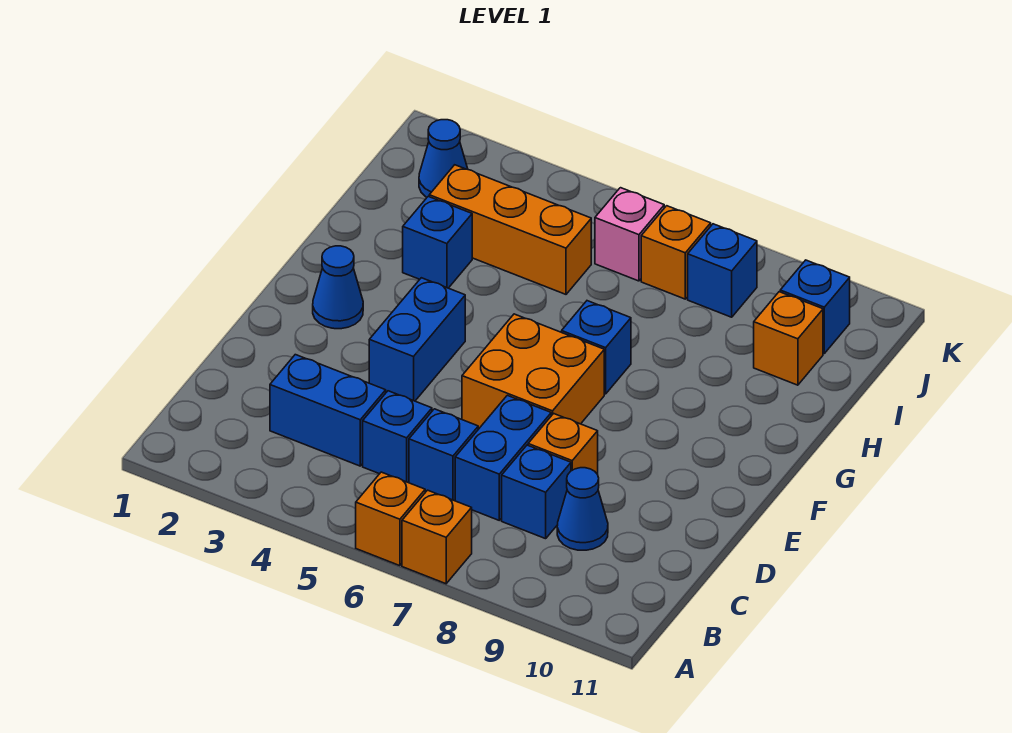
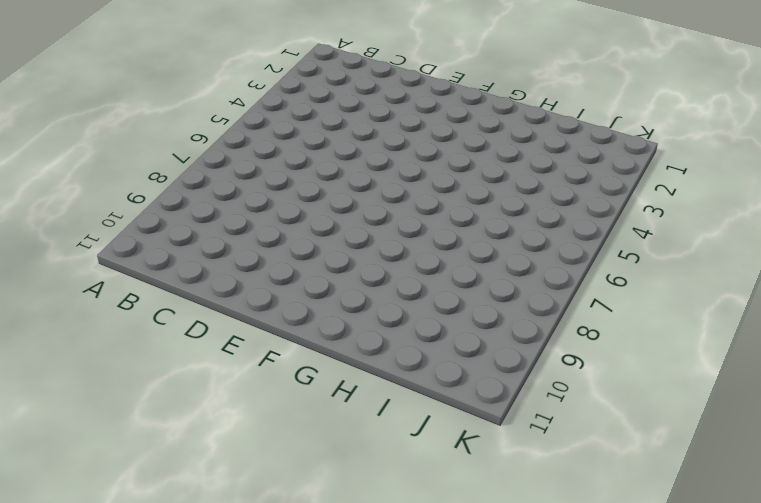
none -> orange brick A6 level 1
none -> orange brick A7 level 1
none -> blue brick C3:C4 level 1

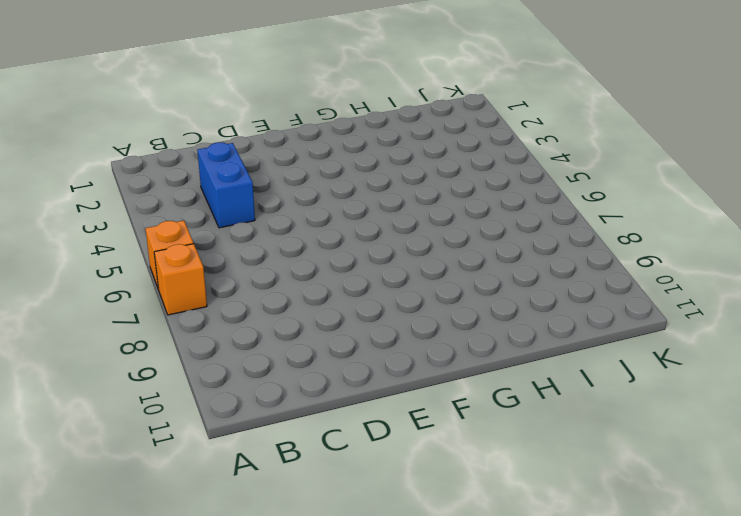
none -> blue brick C5 level 1
none -> blue brick C6 level 1
none -> blue brick C7:D7 level 1

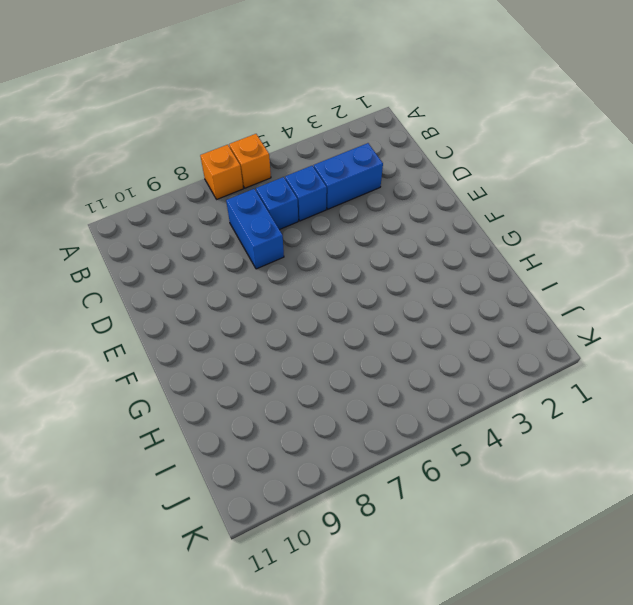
none -> blue brick C8 level 1
none -> blue cone C9 level 1
none -> orange brick D8 level 1

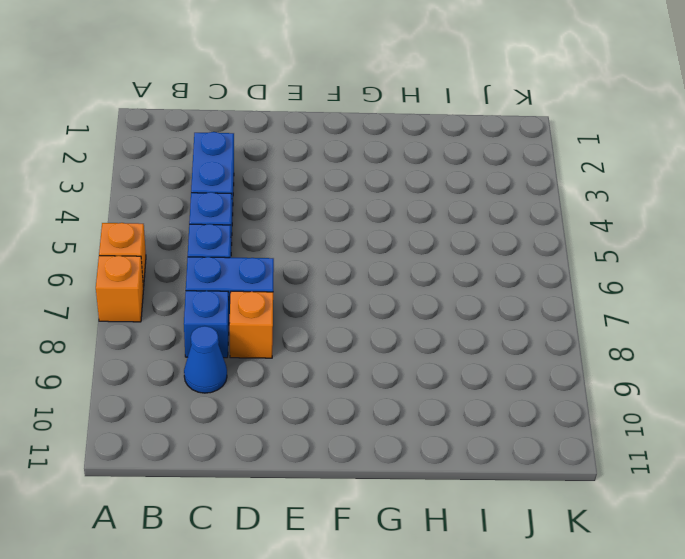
none -> blue brick E4:F4 level 1
none -> orange brick E6:F7 level 1
none -> blue cone F2 level 1

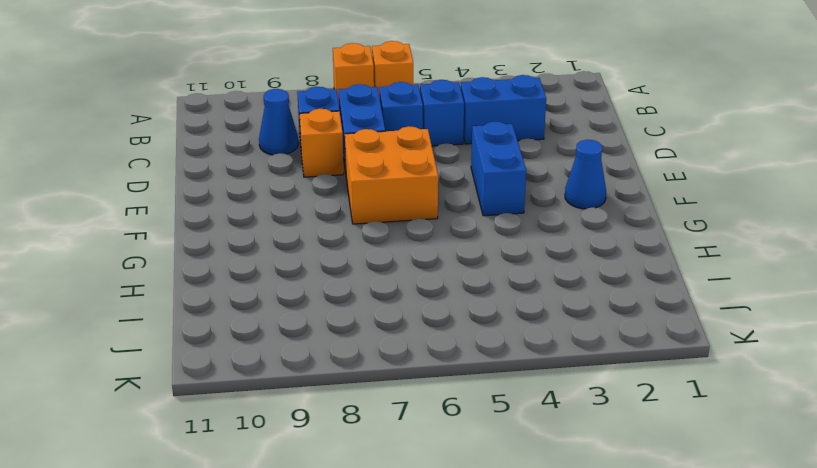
none -> blue brick G7 level 1
none -> blue brick H3 level 1
none -> orange brick I3:I5 level 1

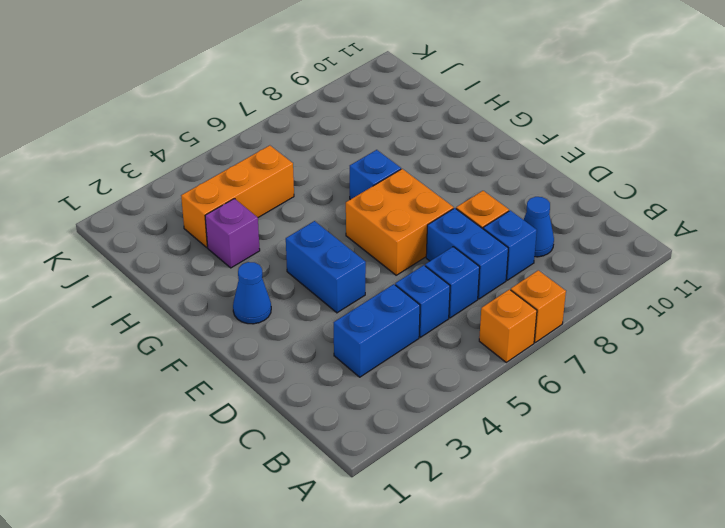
purple brick H3 level 1 -> blue brick H3 level 1
none -> orange brick I10 level 1
none -> blue cone J2 level 1
none -> pink brick J6 level 1

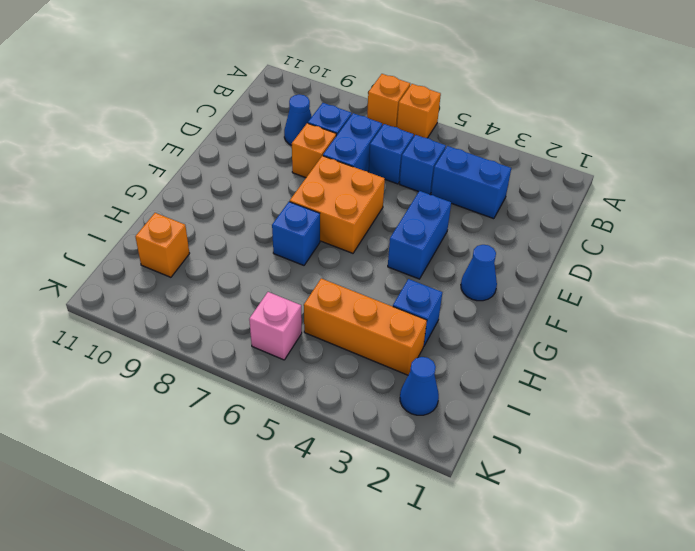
none -> orange brick J7 level 1
none -> blue brick J8 level 1
none -> blue brick J10 level 1

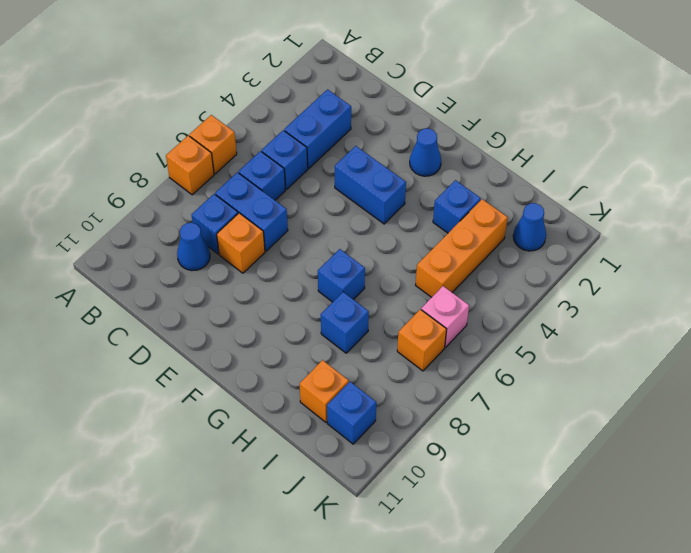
blue brick H8 level 1 -> blue brick J8 level 1
none -> orange brick E6:F7 level 1

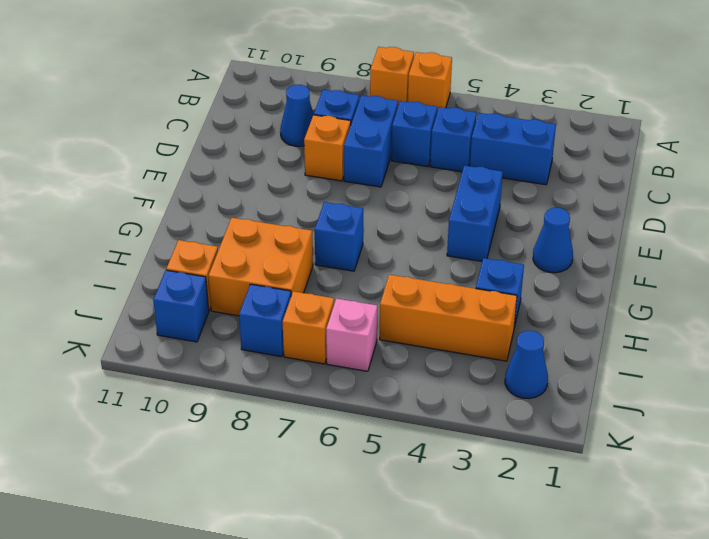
orange brick H8:I9 level 1 -> orange brick E6:F7 level 1

